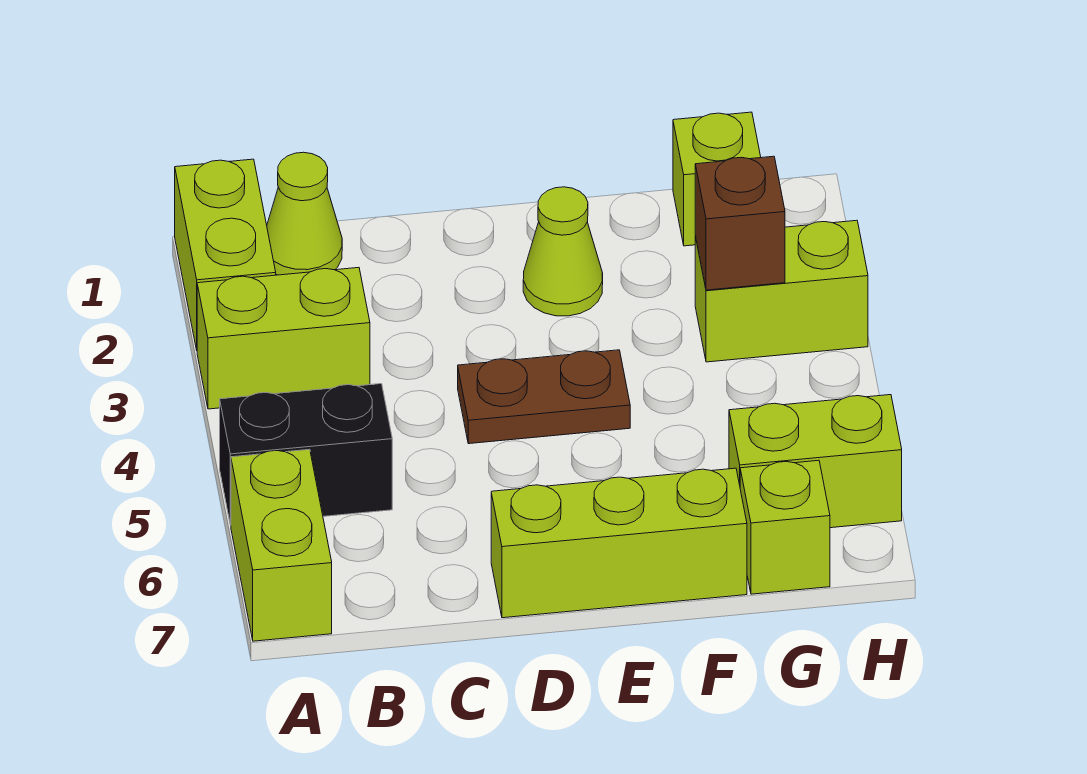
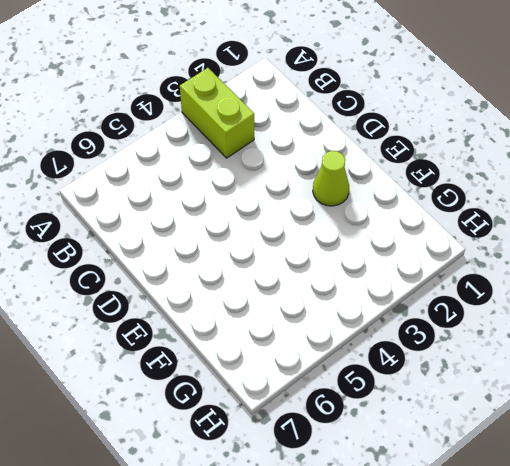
none -> lime brick A1:A2 level 1
none -> black brick A5:B5 level 1
none -> lime brick A6:A7 level 1

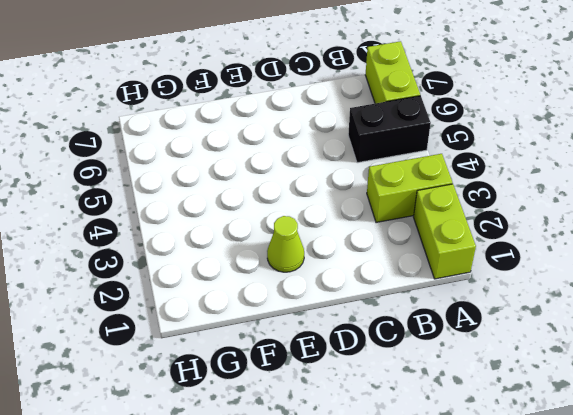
none -> lime cone B1 level 1
none -> brown plate D4:E4 level 1
none -> lime brick D7:F7 level 1

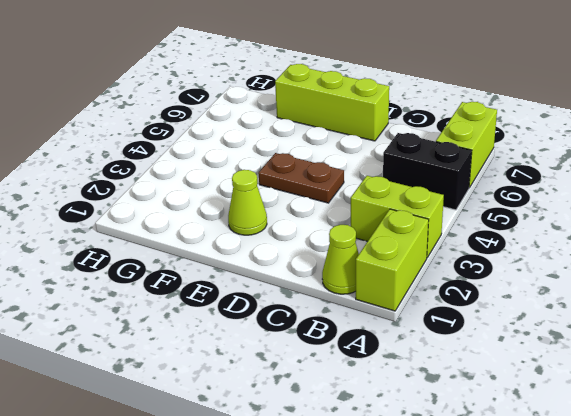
none -> lime brick G1 level 1
none -> lime brick G3:H3 level 1
none -> lime brick G6:H6 level 1

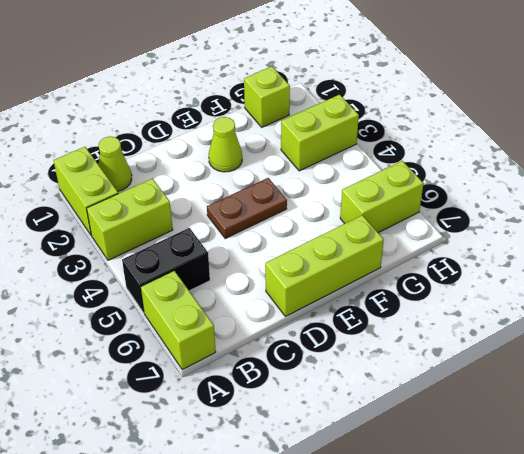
none -> lime brick G7 level 1
none -> brown brick G3 level 2

